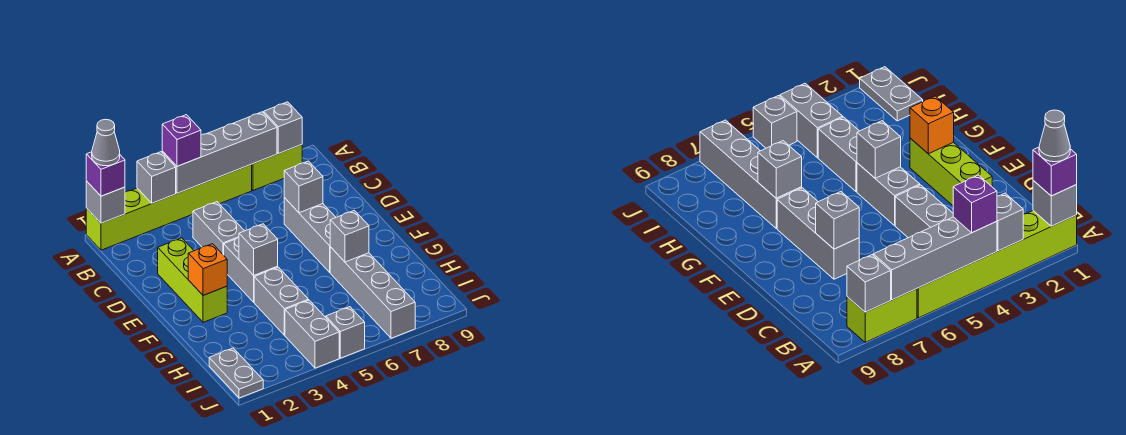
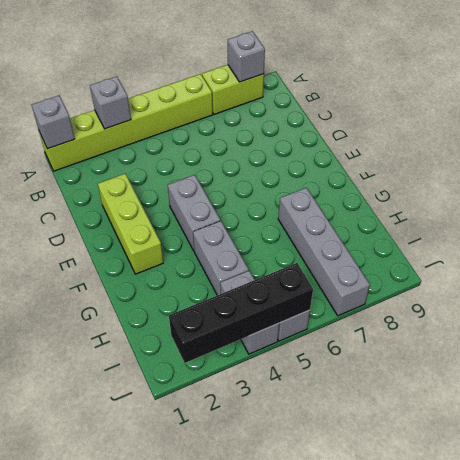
black brick J2:J5 level 2 -> none
none -> grey brick C4:D4 level 1
none -> grey brick D7:F7 level 1
none -> grey plate I1:J1 level 1

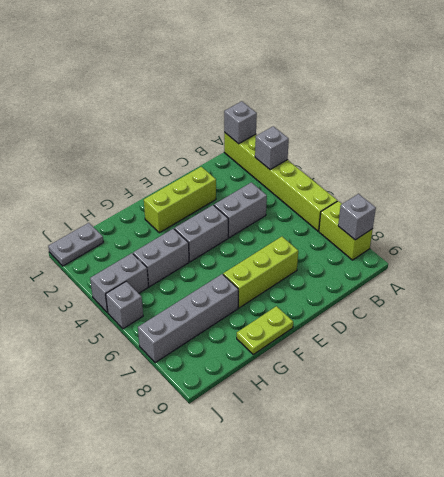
lime brick D7:F7 level 1 -> grey brick D7:F7 level 1
lime plate F9:G9 level 1 -> none
none -> grey brick A4:A7 level 2
none -> grey brick D7 level 2
none -> orange brick F2 level 2

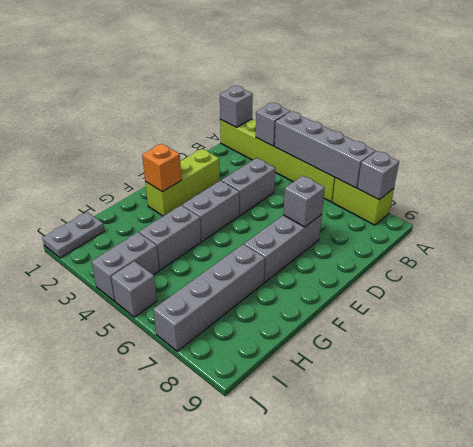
none -> grey brick F4 level 2
none -> grey brick G7 level 2
none -> purple brick A1 level 3

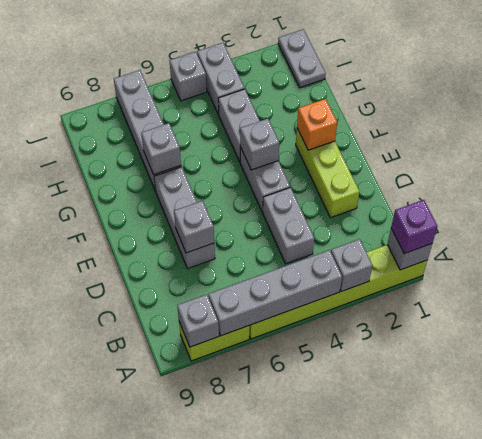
none -> purple brick A4 level 3
none -> grey cone A1 level 4

